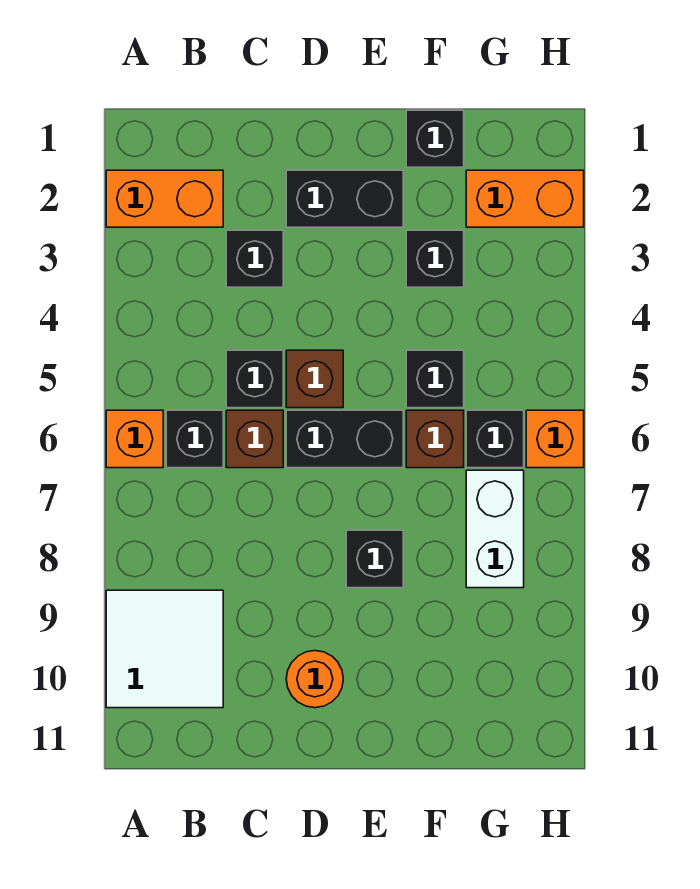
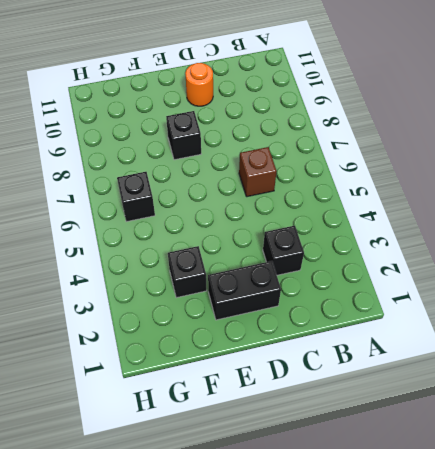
none -> orange brick A2:B2 level 1
none -> orange brick A6 level 1
none -> white tile A9:B10 level 1

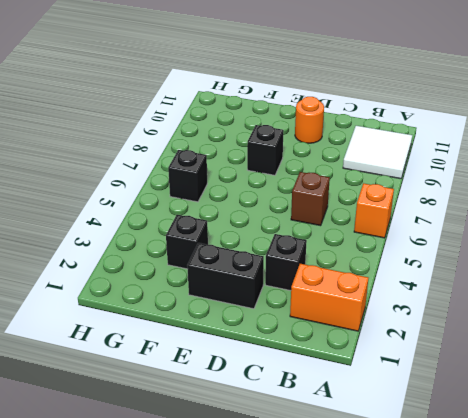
none -> black brick B6 level 1
none -> black brick C5 level 1
none -> brown brick D5 level 1

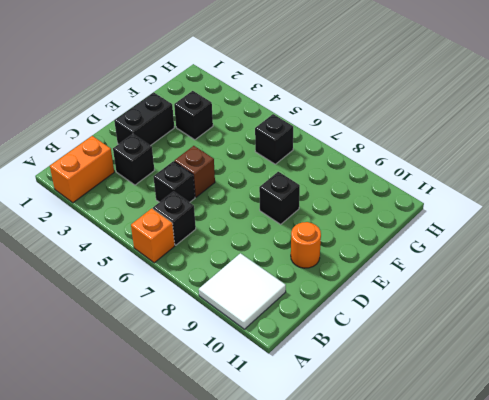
none -> brown brick C6 level 1
none -> black brick D6:E6 level 1
none -> black brick F1 level 1

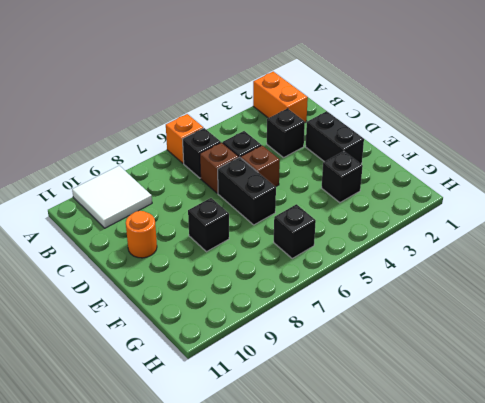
none -> black brick F1 level 1
none -> black brick F5 level 1
none -> brown brick F6 level 1

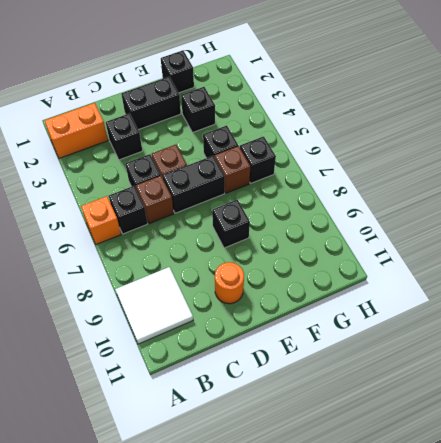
none -> orange brick G2:H2 level 1
none -> white brick G7:G8 level 1
none -> orange brick H6 level 1

